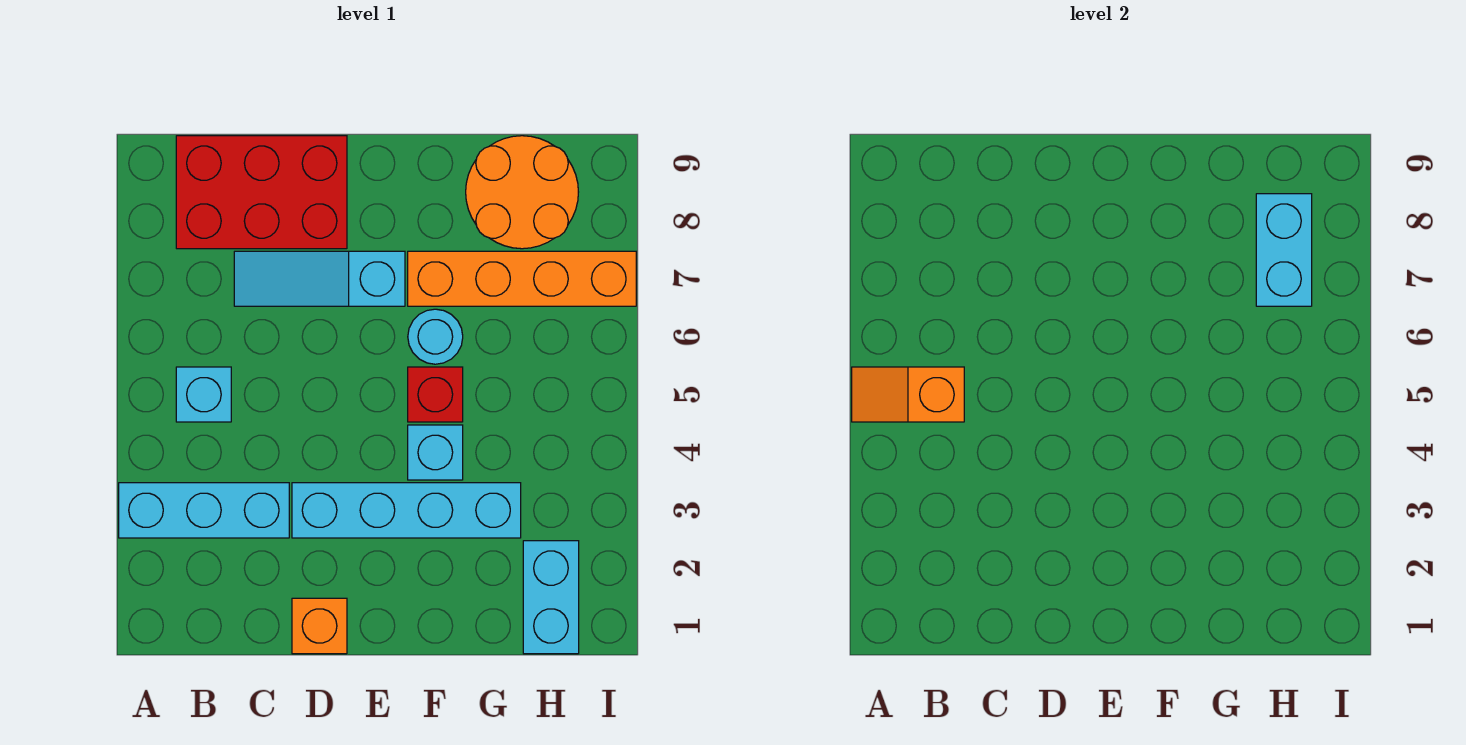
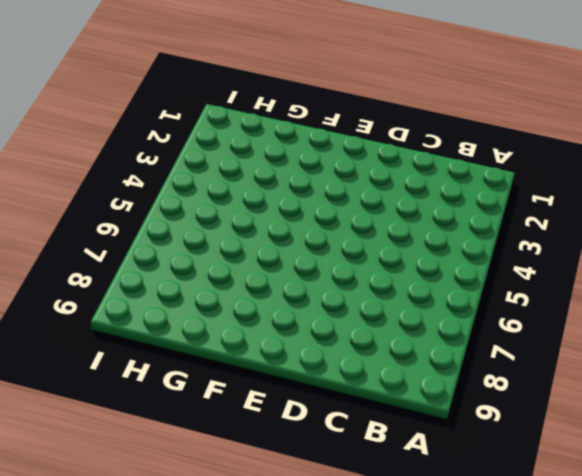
none -> cyan brick A3:C3 level 1
none -> cyan brick B5 level 1
none -> red brick B8:D9 level 1

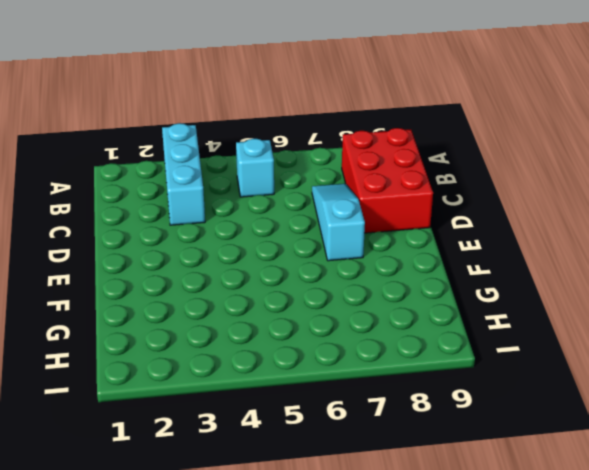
none -> orange brick D1 level 1
none -> cyan brick D3:G3 level 1
none -> cyan brick F4 level 1

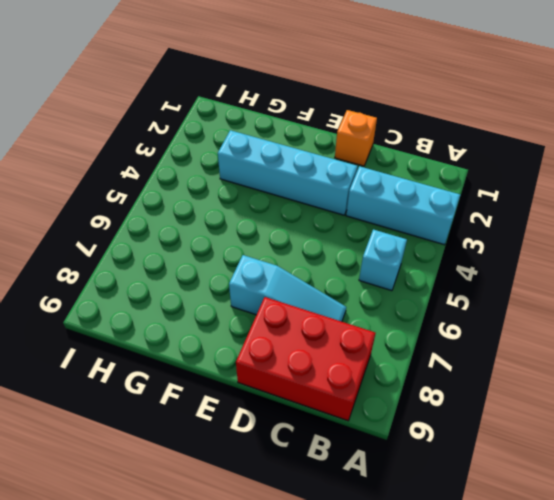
none -> cyan brick F4 level 1
none -> red brick F5 level 1
none -> cyan round brick F6 level 1

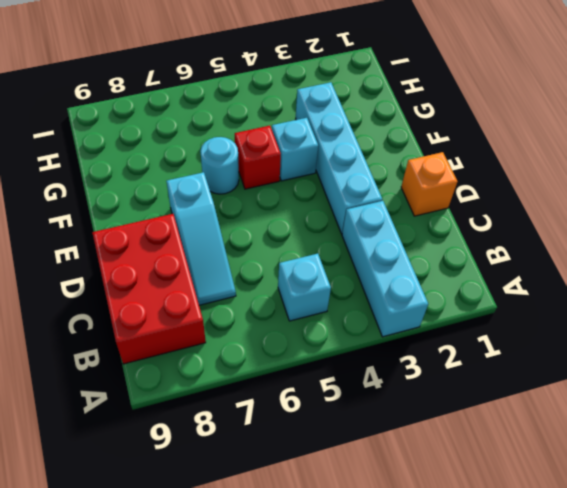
none -> orange brick F7:I7 level 1
none -> orange round brick G8:H9 level 1
none -> cyan brick H1:H2 level 1

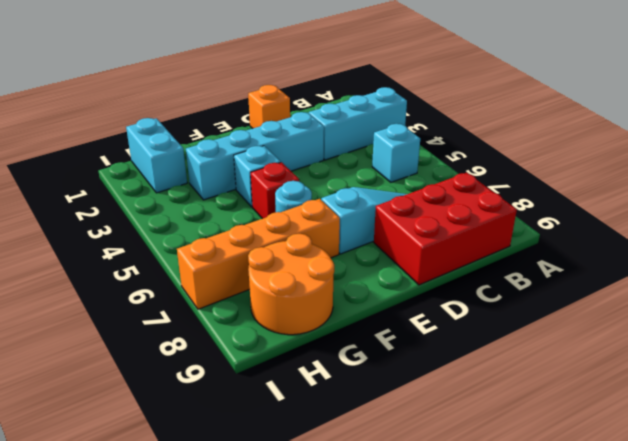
none -> orange slope A5:B5 level 2 top B
none -> cyan brick H7:H8 level 2

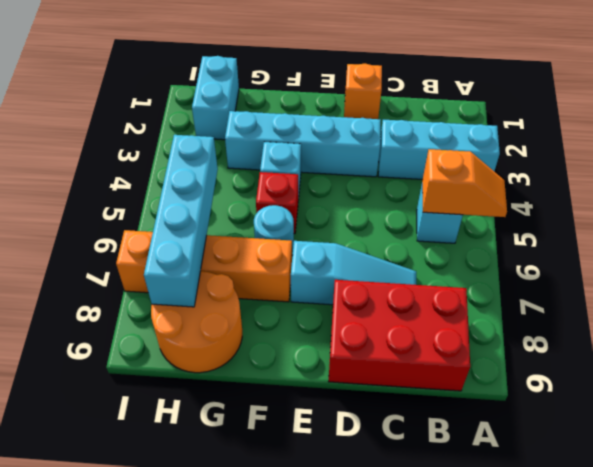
cyan brick H5:H8 level 2 -> cyan brick H7:H8 level 2

